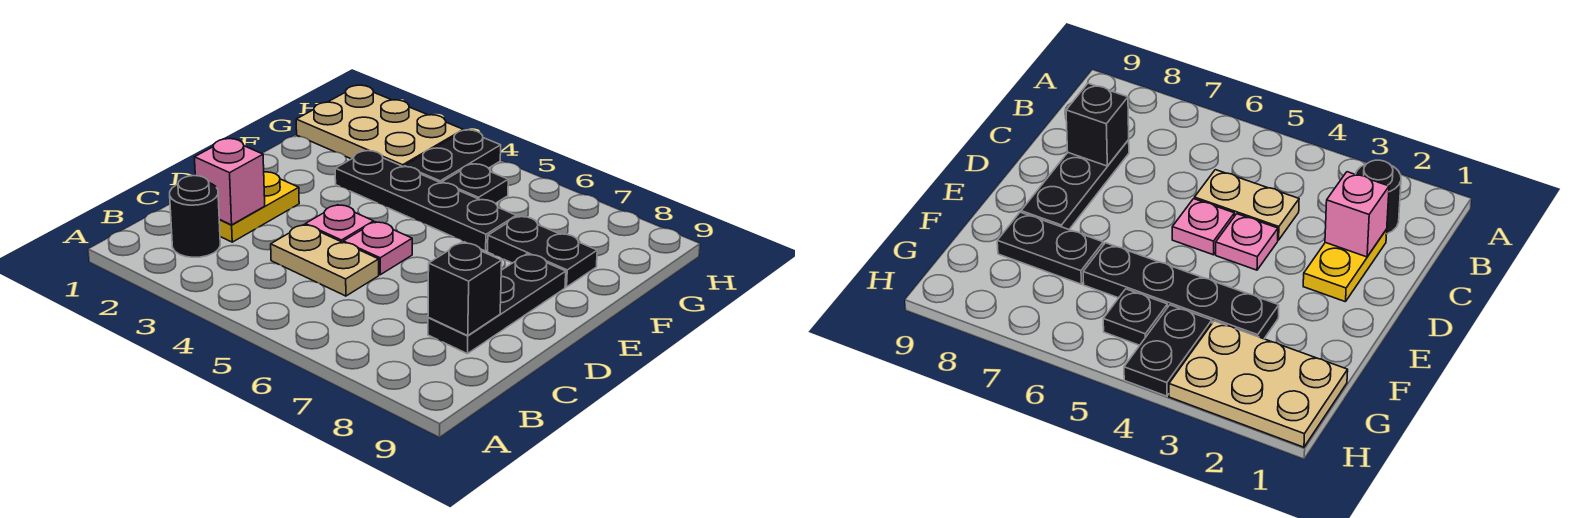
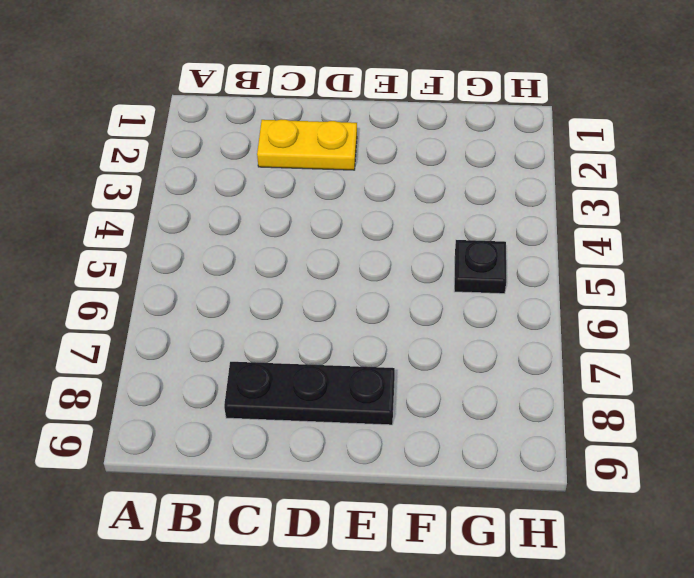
none -> black round brick B2 level 1
none -> tan plate C4:C5 level 1
none -> pink plate D4 level 1

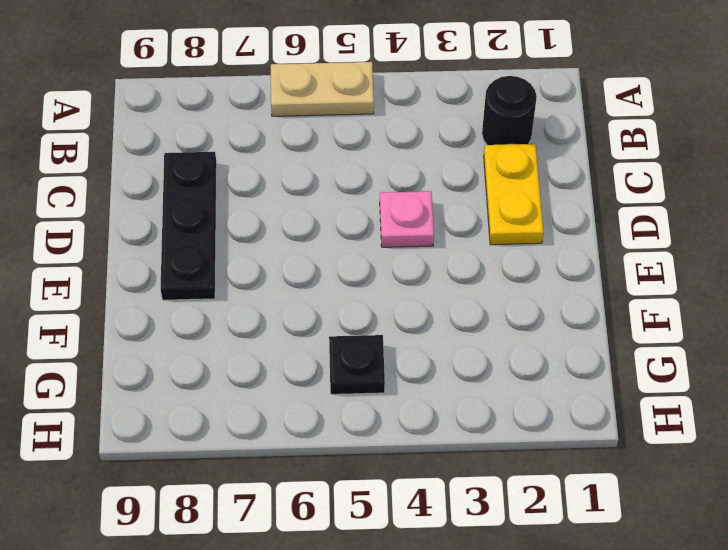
tan plate A5:A6 level 1 -> tan plate C4:C5 level 1
none -> pink plate D5 level 1
none -> black plate F3:F6 level 1
none -> black plate F7:F8 level 1

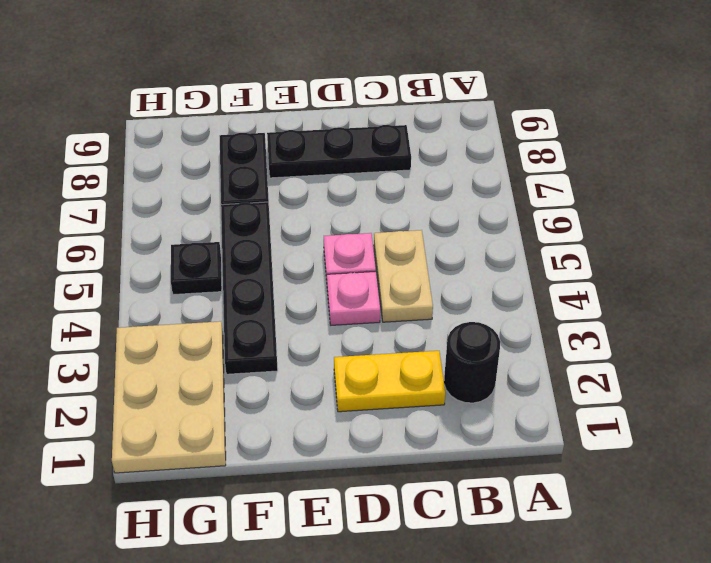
none -> black plate G4:H4 level 1
none -> pink brick C2 level 2
none -> black brick C8 level 2

